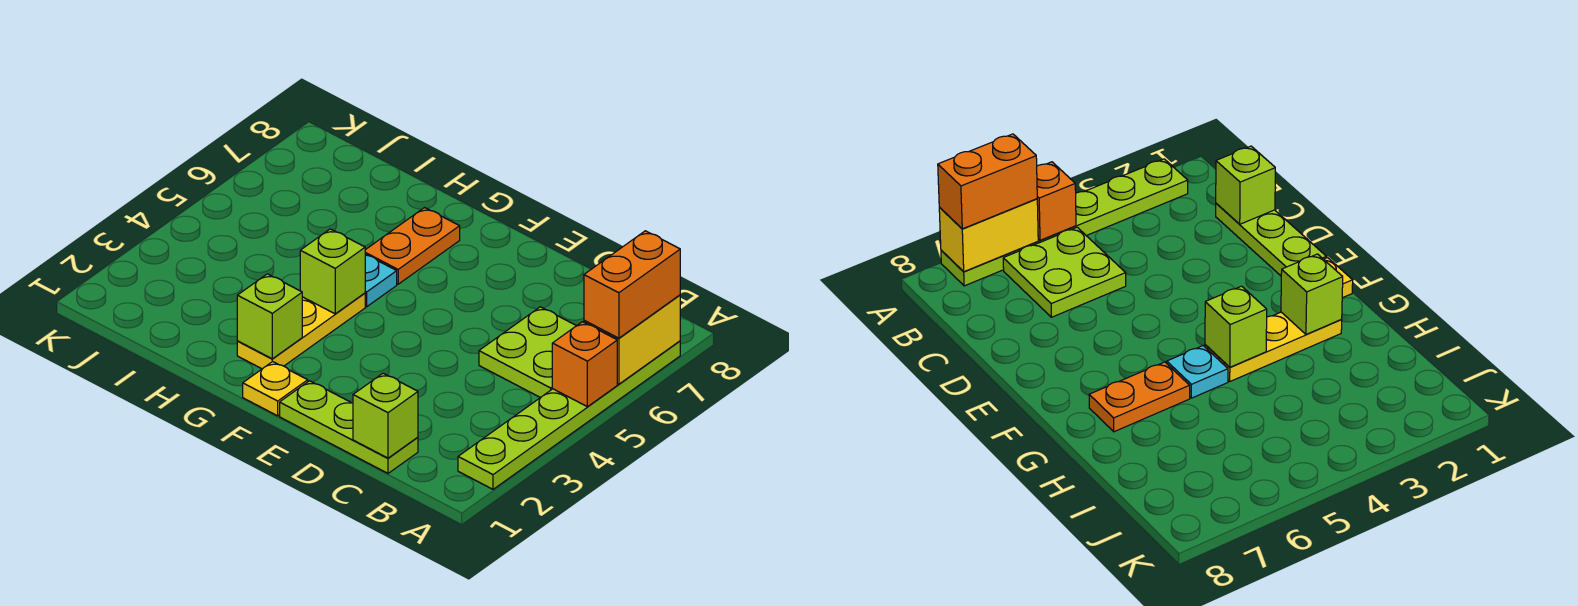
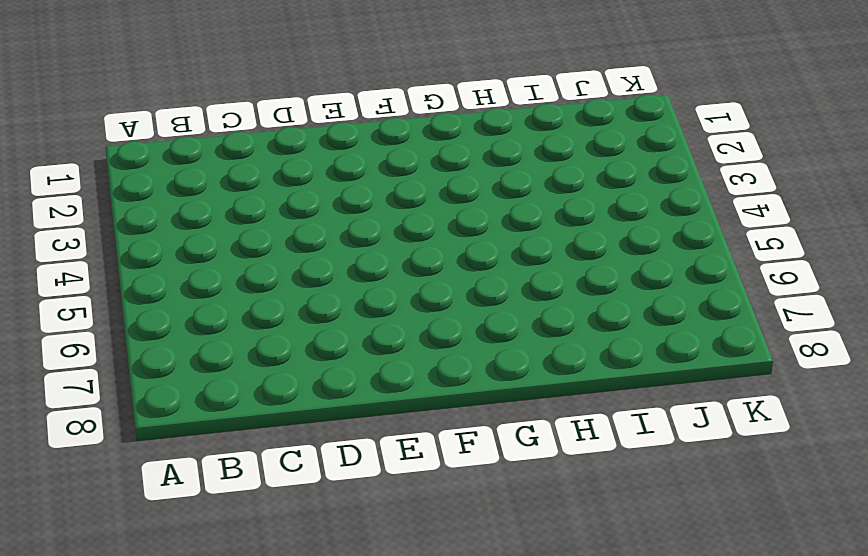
none -> lime plate A2:A7 level 1
none -> lime plate B5:C6 level 1
none -> lime plate C1:E1 level 1

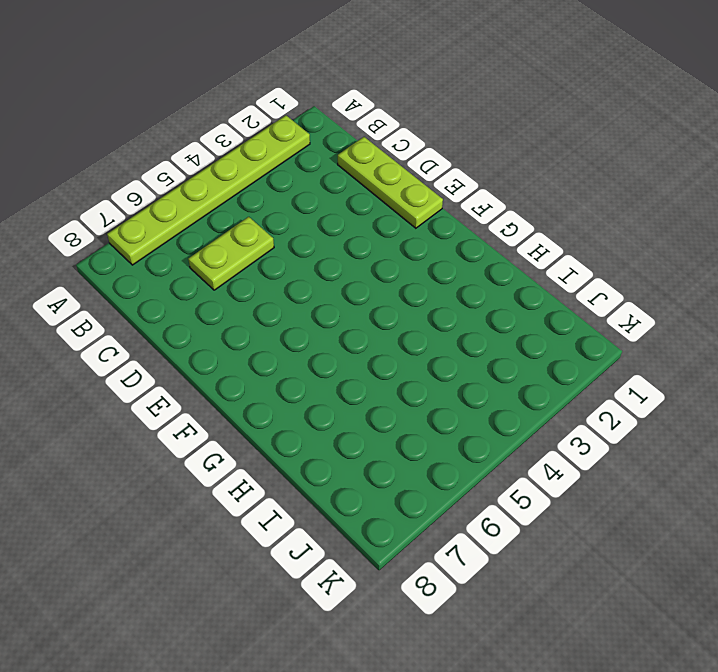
lime plate C5:C6 level 1 -> lime plate B5:C6 level 1
none -> yellow plate F1 level 1
none -> yellow plate G2:G4 level 1
none -> cyan plate G5 level 1

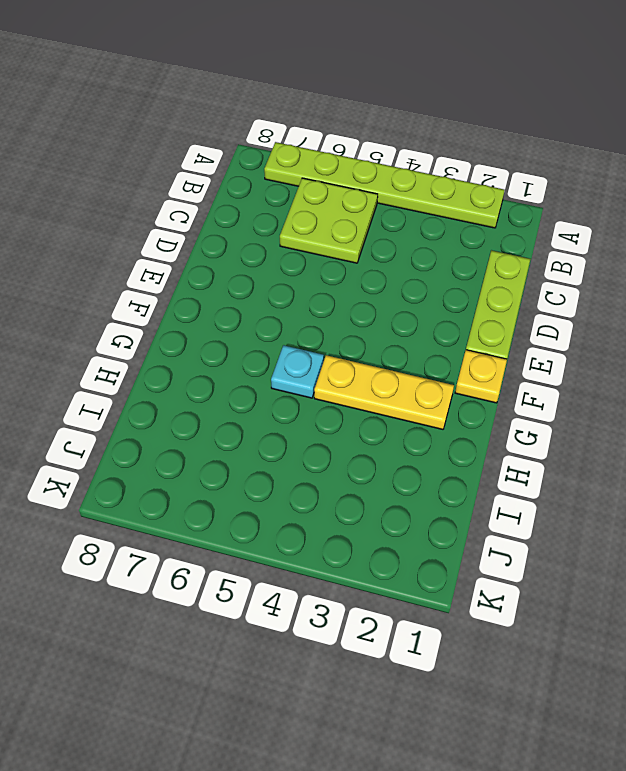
none -> orange plate G6:G7 level 1
none -> orange brick A5 level 2
none -> yellow brick A6:A7 level 2

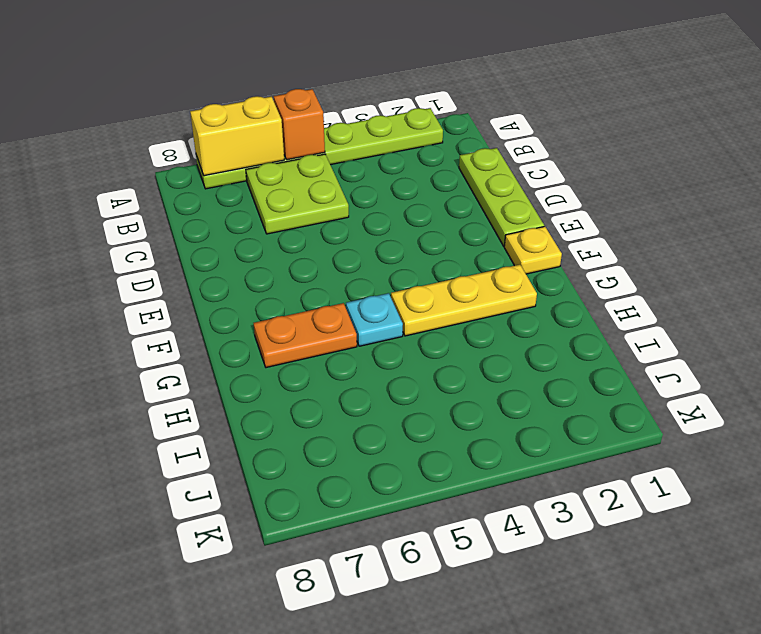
none -> lime brick C1 level 2
none -> lime brick G2 level 2
none -> lime brick G4 level 2

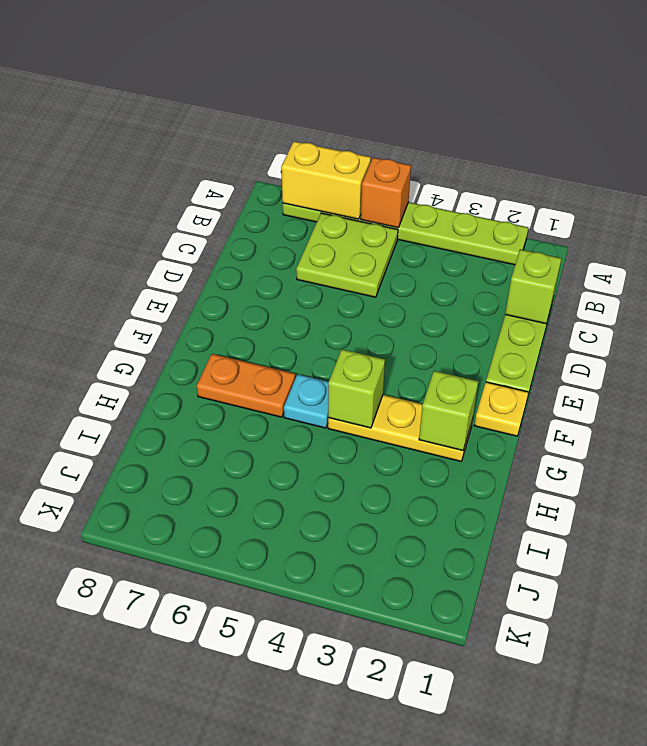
none -> orange brick A6:A7 level 3

